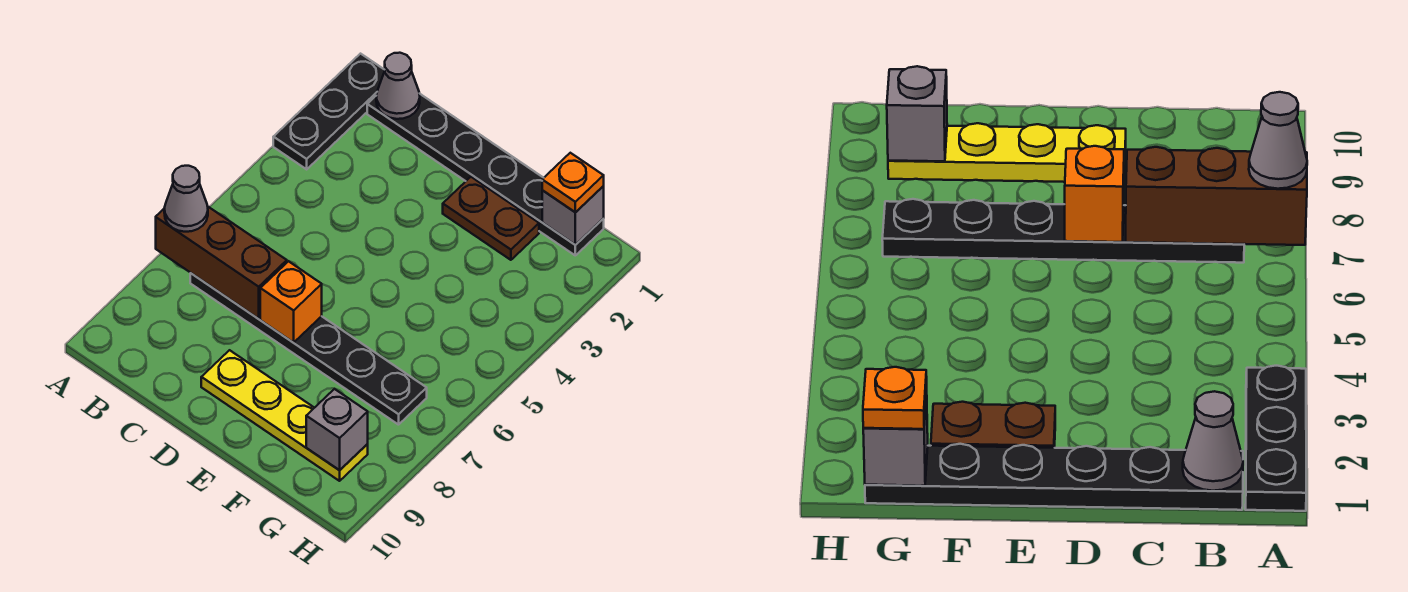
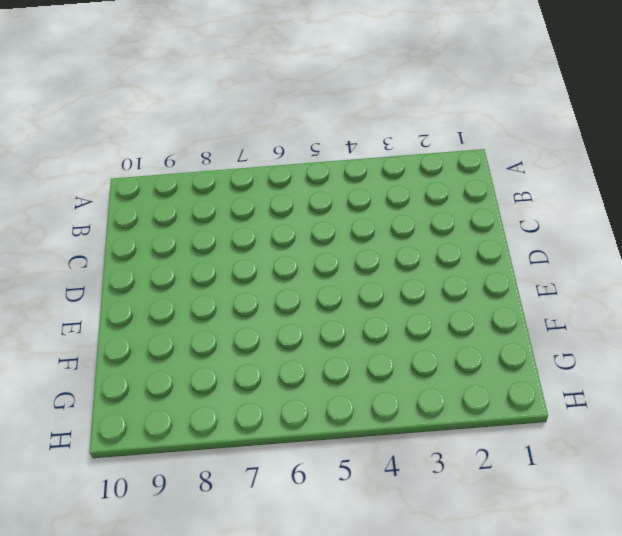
none -> black plate A1:A3 level 1
none -> black plate B1:G1 level 1
none -> black plate B7:G7 level 1

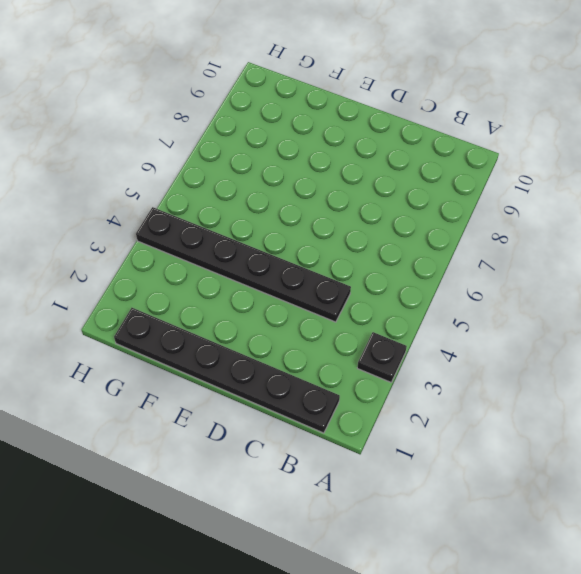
black plate A3 level 1 -> black plate A1:A3 level 1
black plate C4:H4 level 1 -> black plate B7:G7 level 1
none -> yellow plate D9:G9 level 1
none -> brown plate E2:F2 level 1
none -> brown brick A7:C7 level 2

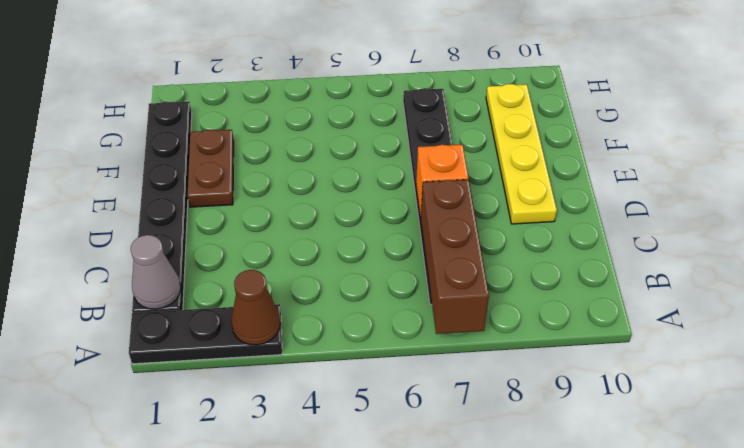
brown cone A3 level 2 -> none
none -> grey brick G1 level 2
none -> grey brick G9 level 2
none -> grey cone A7 level 3

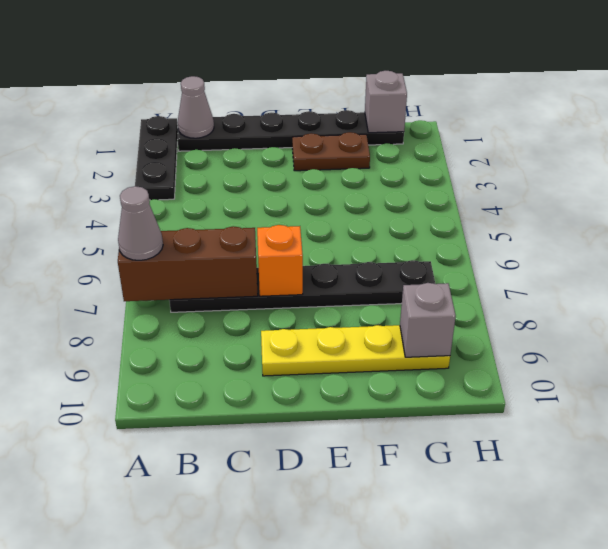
none -> orange plate G1 level 3

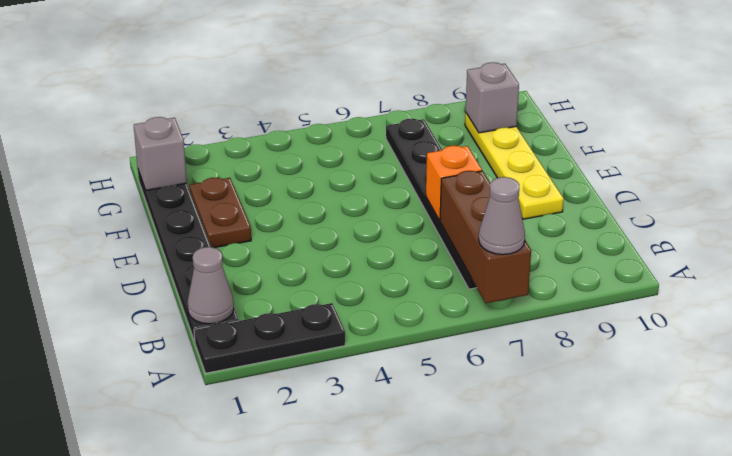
none -> orange plate G1 level 3

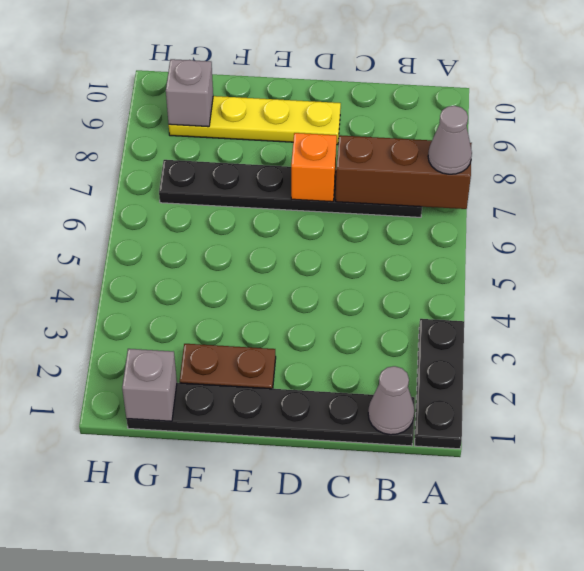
none -> orange plate G1 level 3

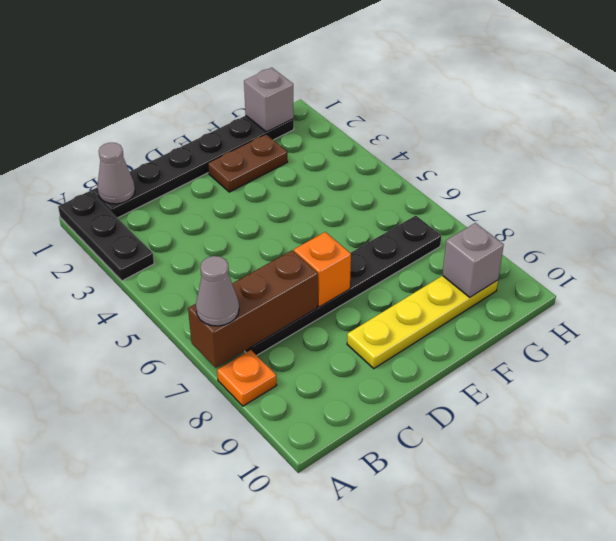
orange plate A8 level 1 -> orange plate G1 level 3

